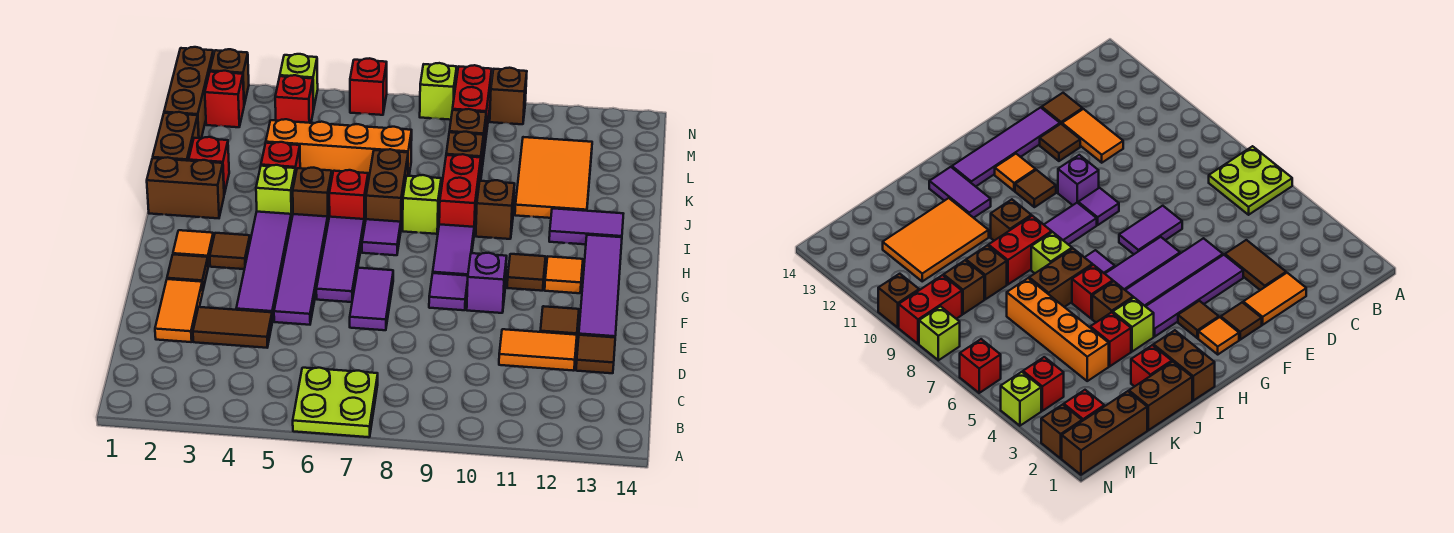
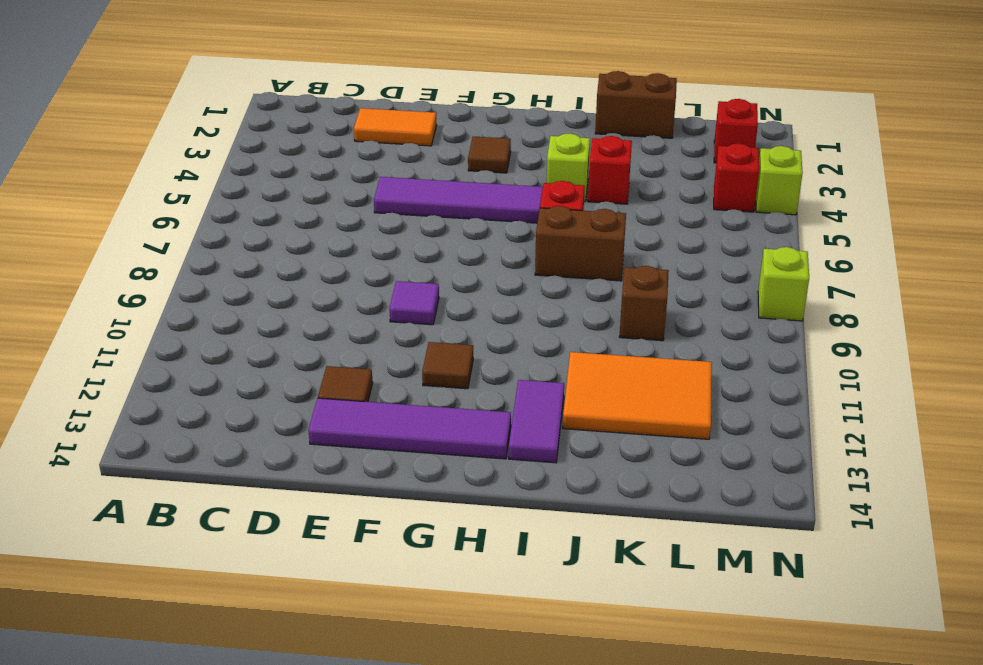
none -> lime plate A6:B7 level 1
none -> brown tile D3:D4 level 1
none -> orange tile D11:D12 level 1
none -> brown tile D13 level 1

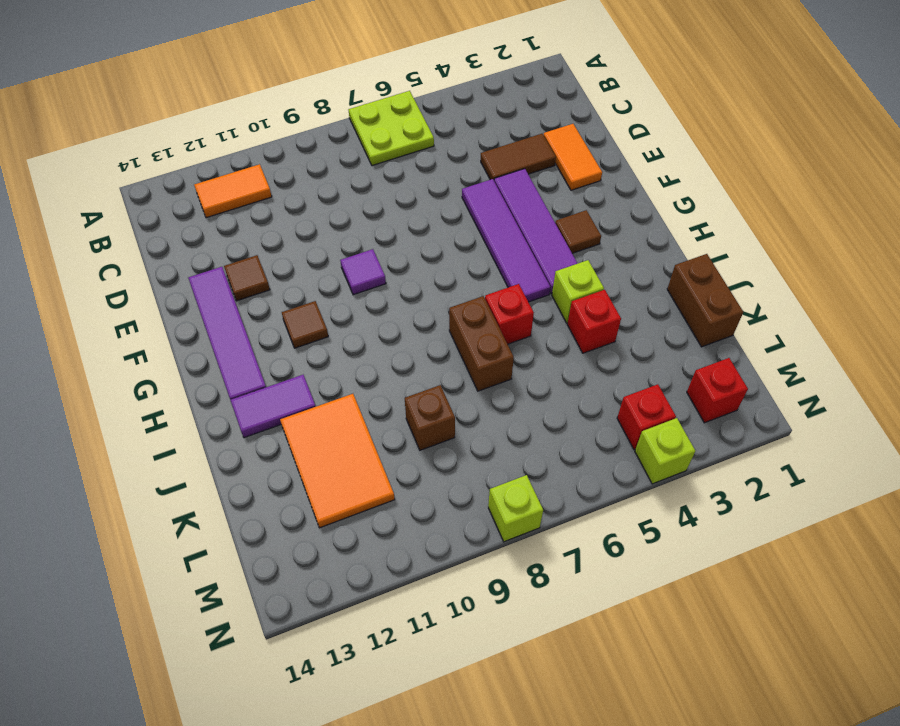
orange tile B11:B12 level 1 -> orange tile D11:D12 level 1
none -> brown tile D13 level 1
none -> purple tile E7:F7 level 1
none -> brown tile F2 level 1
none -> purple tile F6:H6 level 1

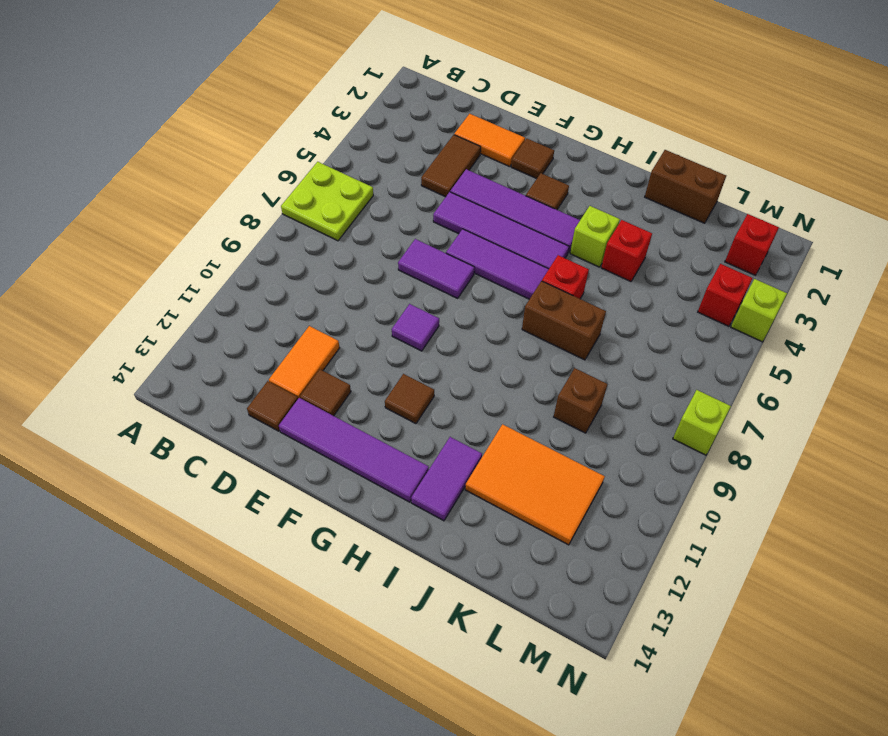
none -> purple brick F10 level 1
none -> orange tile G2 level 1
none -> purple tile G9:H9 level 1
none -> orange tile G12 level 1

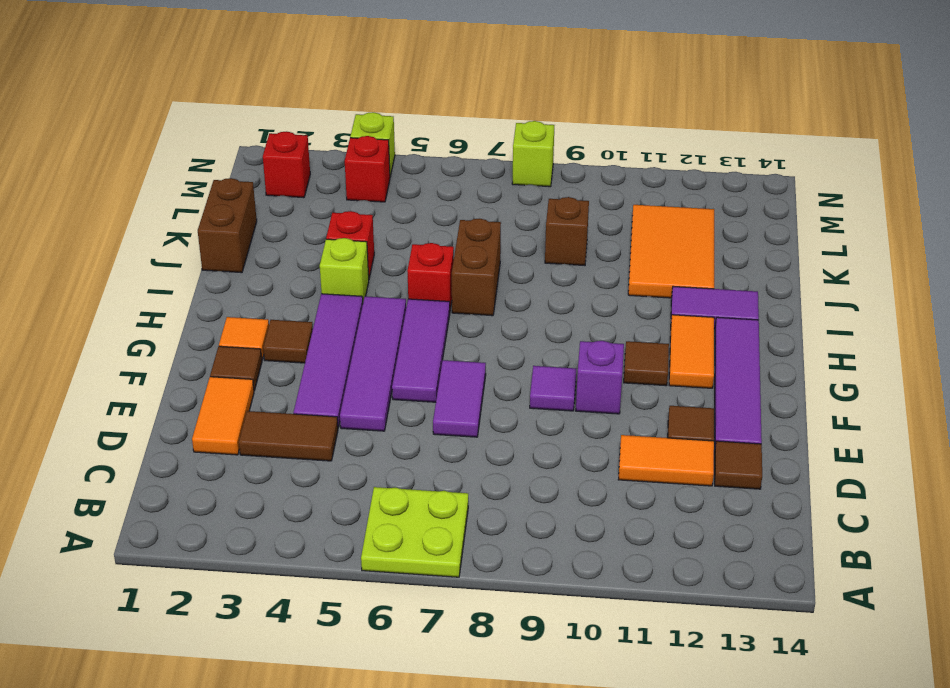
orange tile G12:H12 level 1 -> orange tile G12 level 1
none -> purple tile G9:H9 level 1
none -> purple tile H7 level 1
none -> brown brick I1:I2 level 1
none -> brown brick I5 level 1

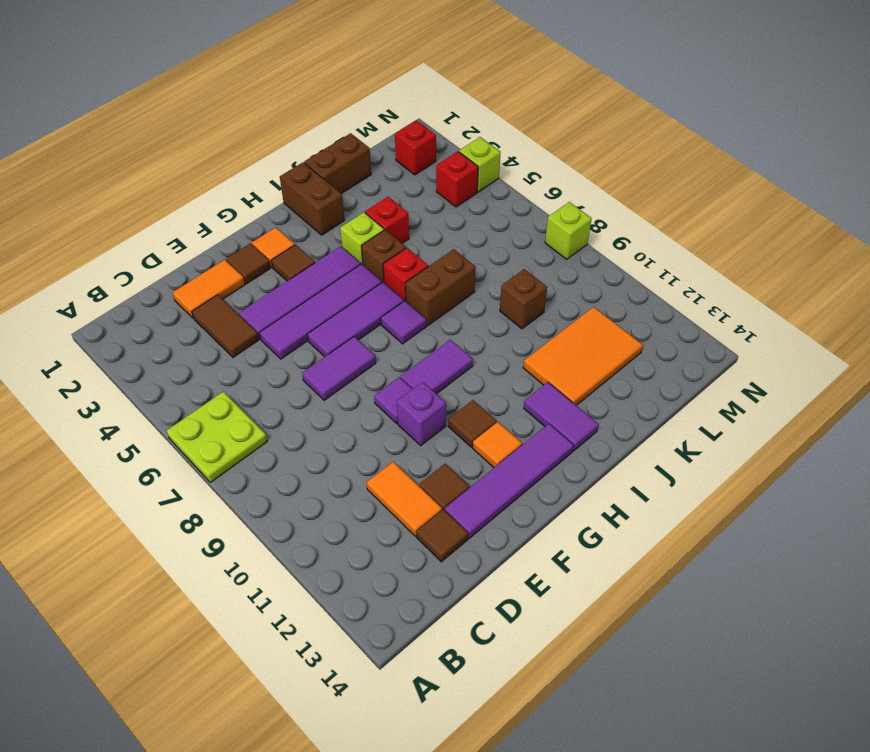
none -> lime brick I8 level 1
none -> red brick I9:J9 level 1
none -> brown brick I10 level 1
none -> red brick J2 level 1

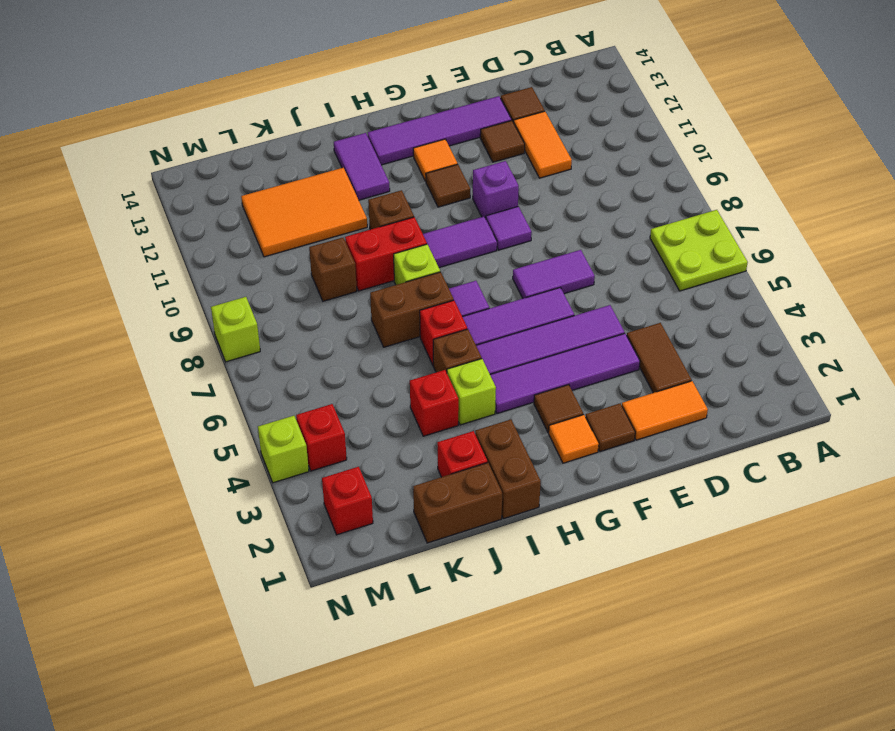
none -> orange brick K4:K7 level 1
none -> brown brick L1:N1 level 1
none -> brown brick L9 level 1
none -> red brick M9:N9 level 1

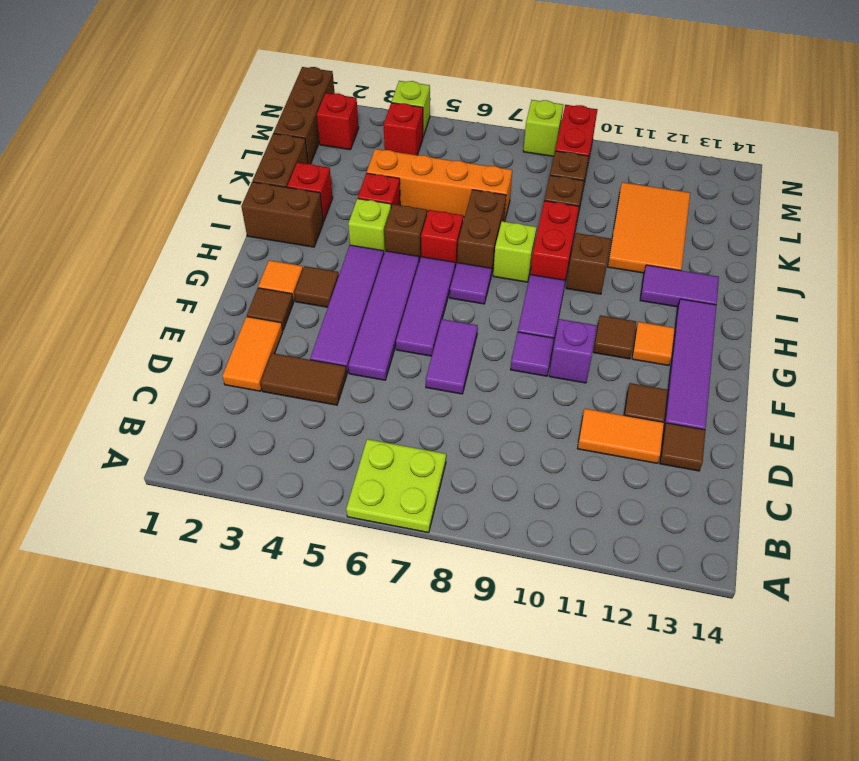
none -> brown brick N2 level 1
none -> red brick N6 level 1
none -> brown brick N10 level 1

